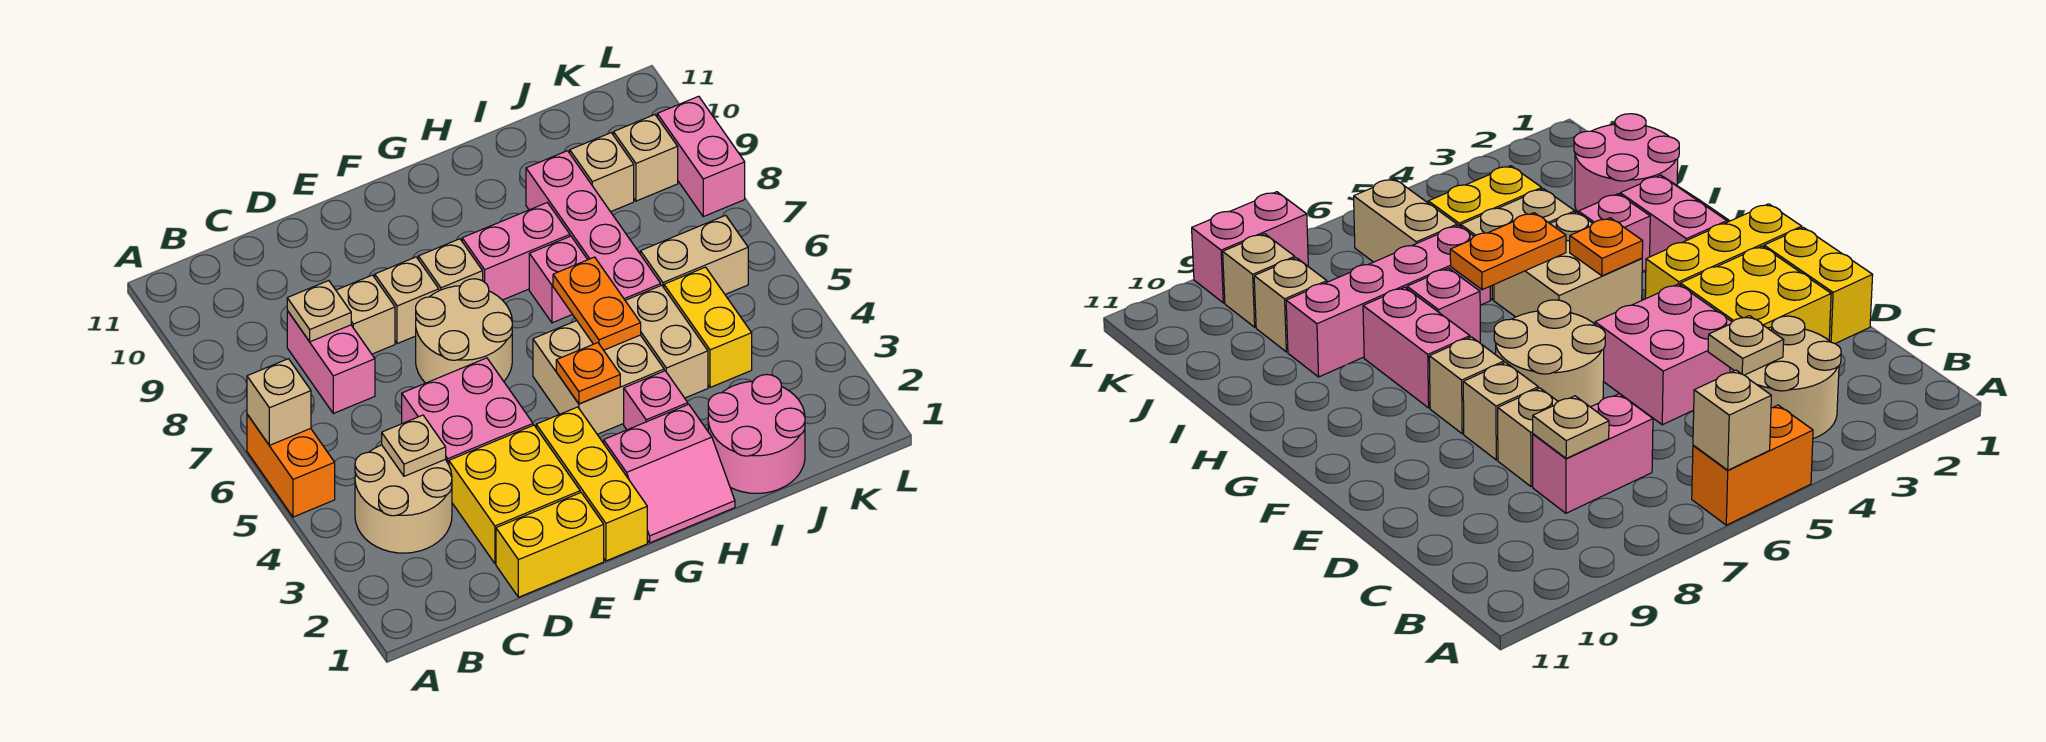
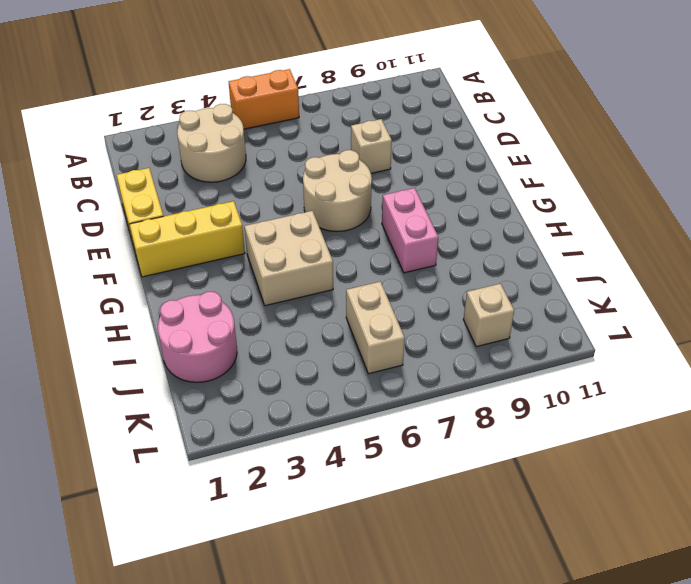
none -> pink brick C7:C8 level 1
none -> yellow brick D2:E3 level 1
none -> pink brick D4:E5 level 1

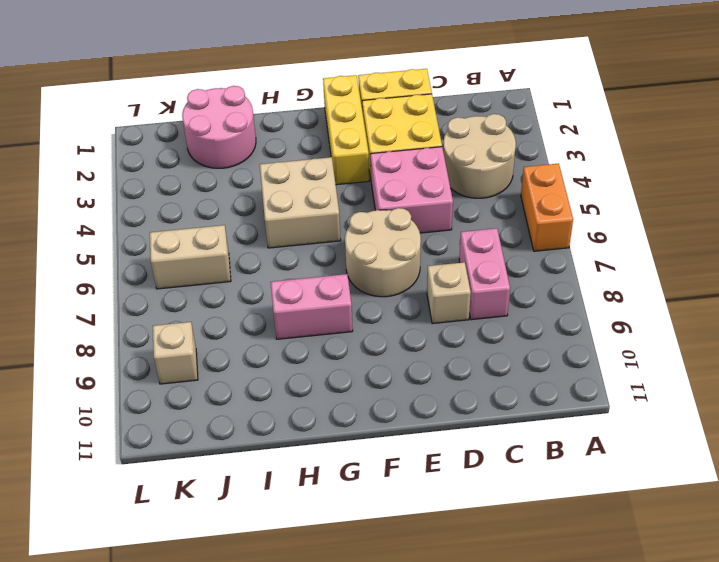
none -> tan brick E8 level 1
none -> tan brick F8 level 1
none -> pink slope G1:H2 level 1 top 2

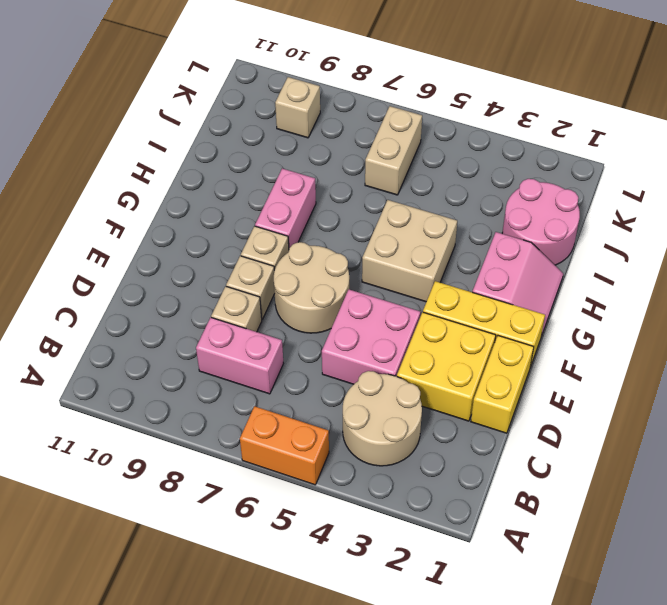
none -> pink brick H3 level 1
none -> pink brick H7 level 1
none -> tan brick I4:I5 level 1

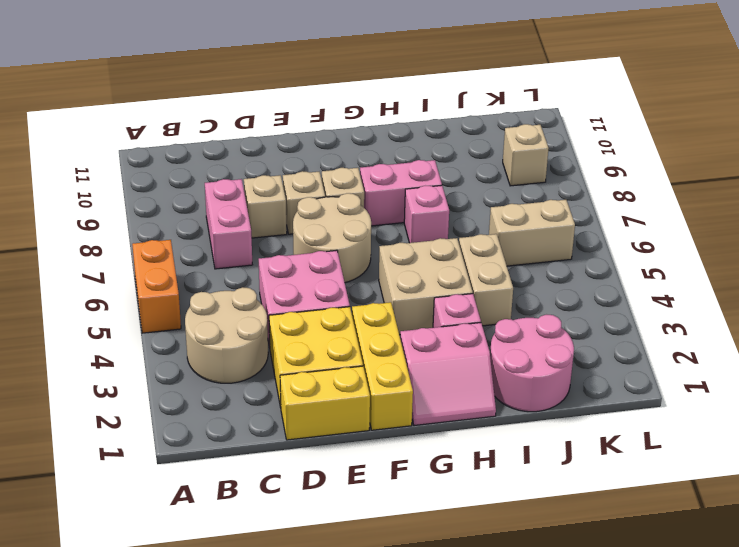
none -> pink brick I6:I9 level 1
none -> yellow brick J4:J5 level 1
none -> tan brick J9 level 1

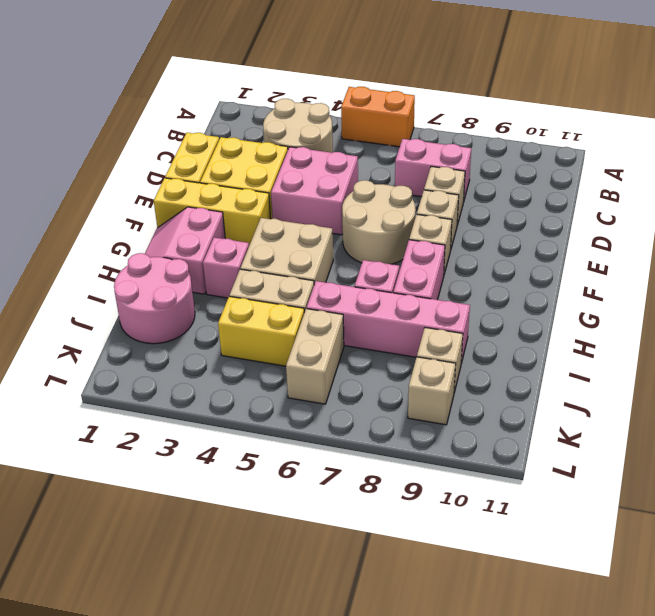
none -> pink brick L8:L9 level 1
none -> tan brick A6 level 2
none -> tan plate C4 level 2

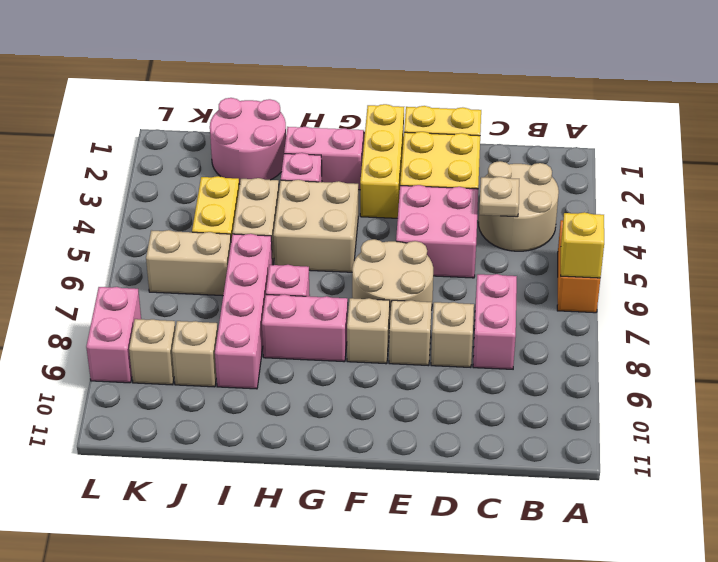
yellow brick A6 level 2 -> tan brick A6 level 2
none -> tan plate C8 level 2
none -> orange plate G4 level 2
none -> orange plate H5:H6 level 2

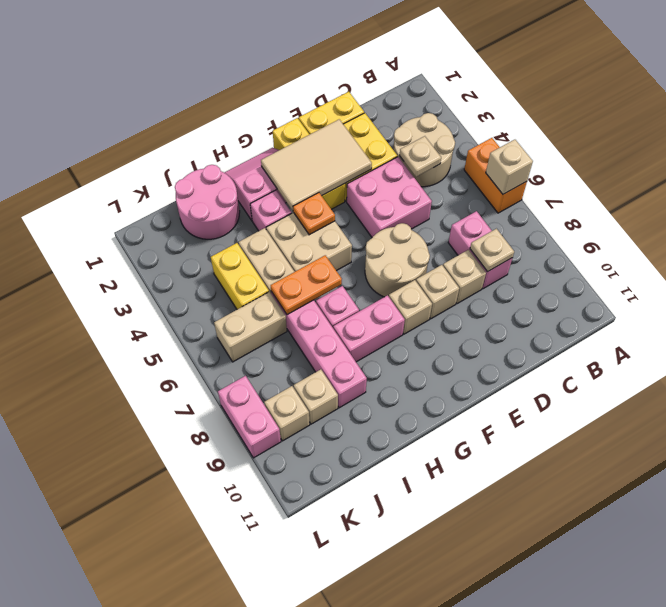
tan tile E2:G3 level 2 -> none
orange plate H6:I6 level 2 -> orange plate H5:H6 level 2

